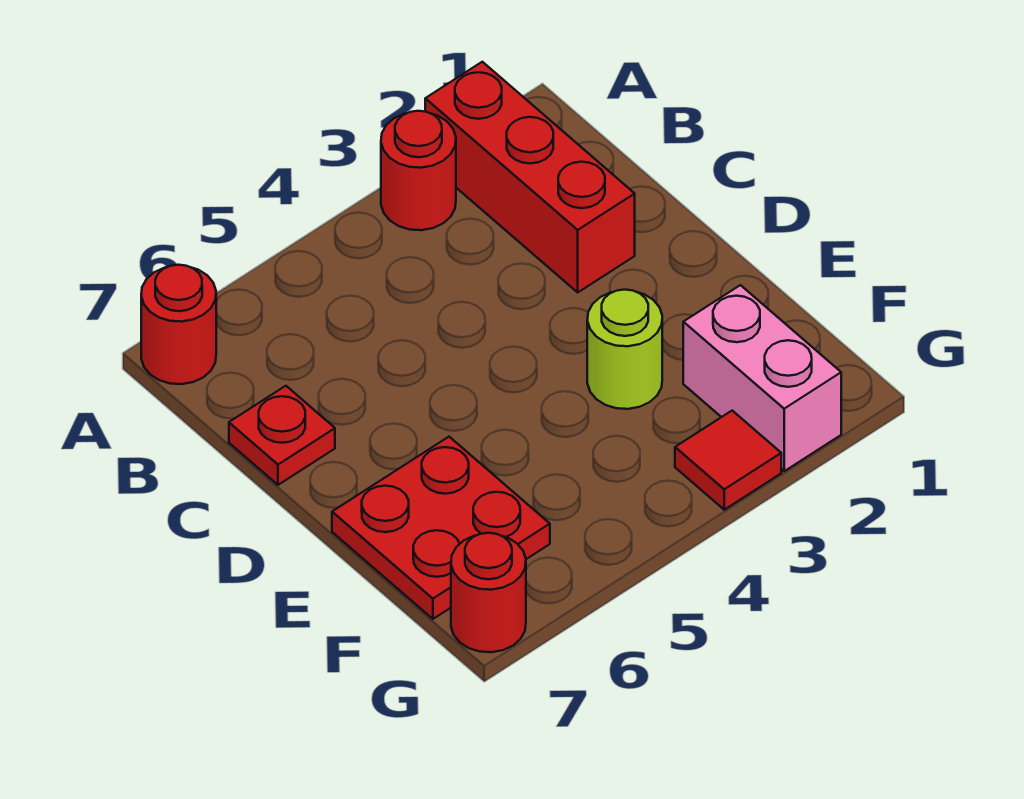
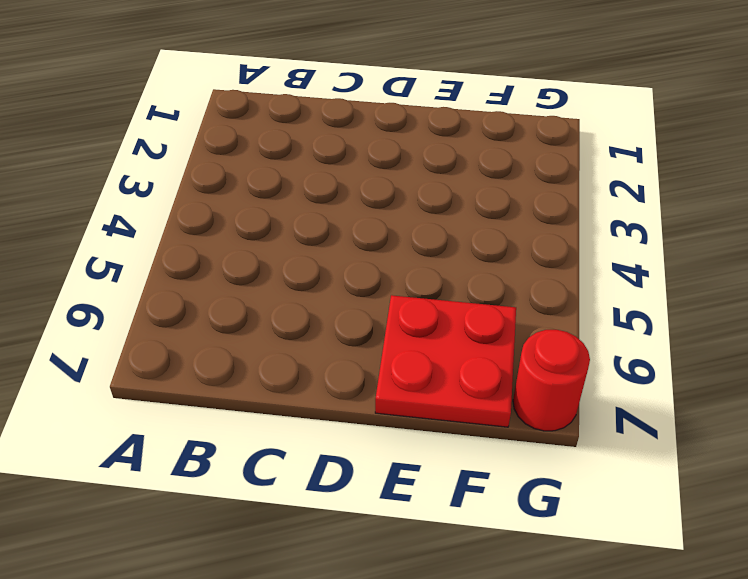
none -> red brick A2:C2 level 1
none -> red round brick A3 level 1

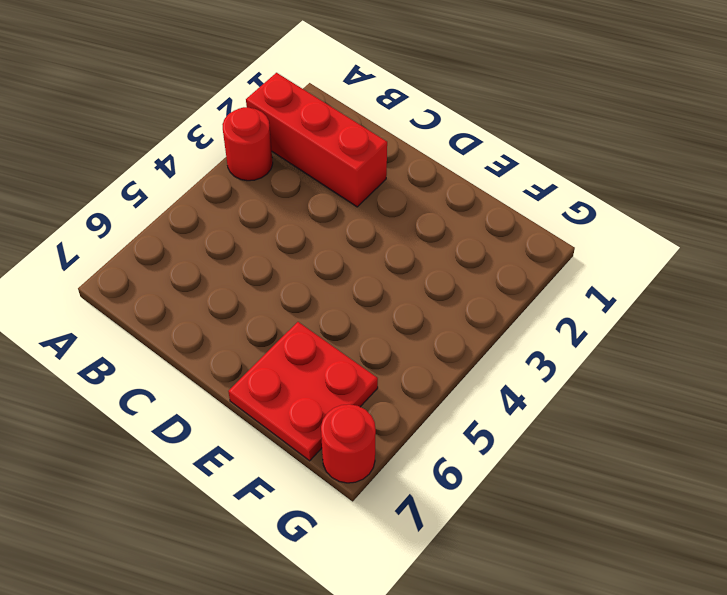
none -> red round brick A7 level 1
none -> red plate C7 level 1

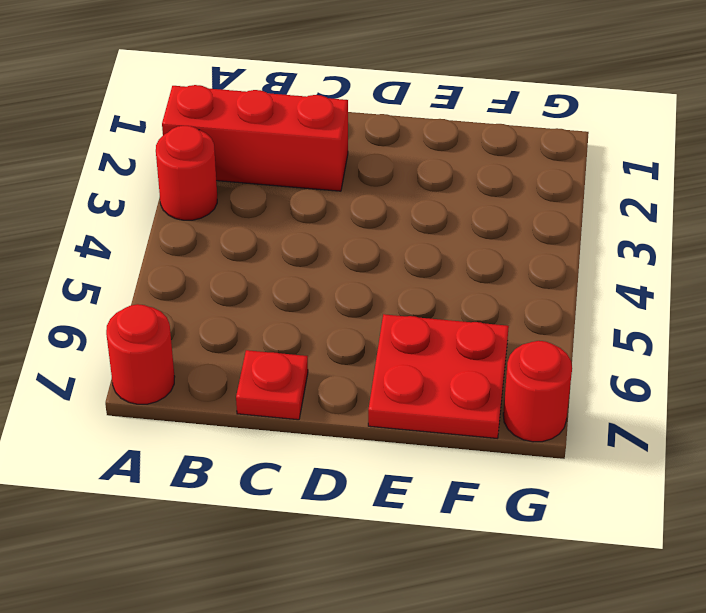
none -> lime round brick E3 level 1
none -> pink brick F2:G2 level 1

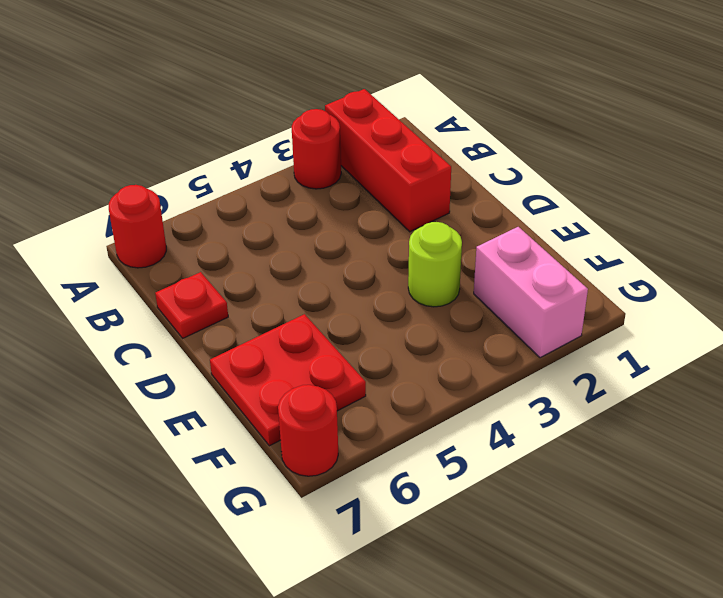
none -> red tile G3 level 1

